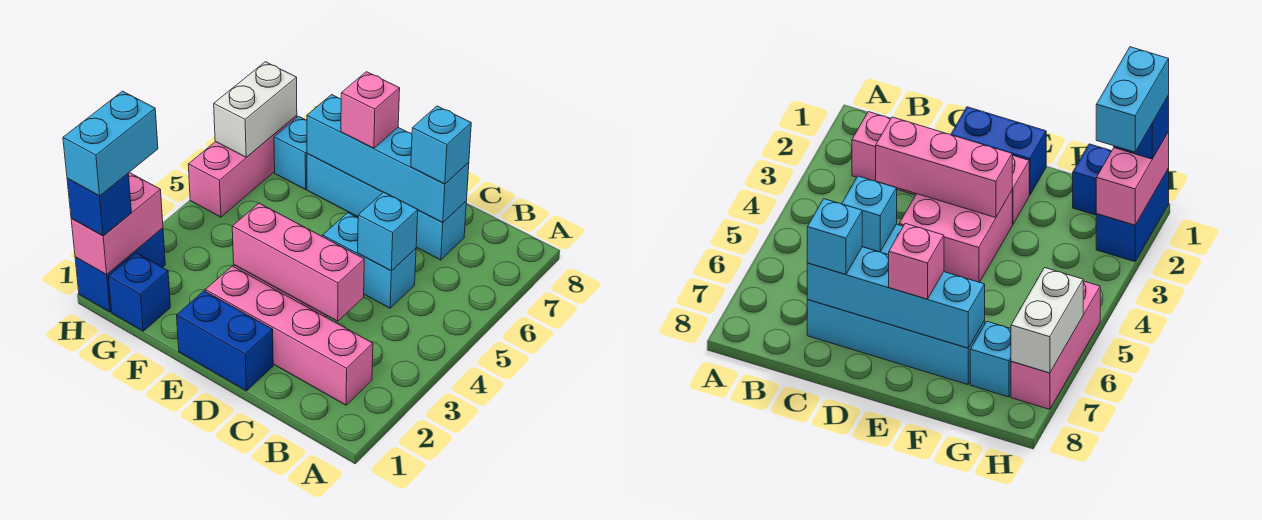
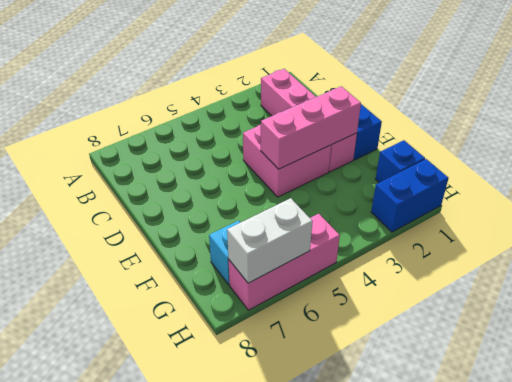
pink brick E2:E4 level 2 -> pink brick C3:E3 level 2
none -> cyan brick C5:D5 level 1
none -> cyan brick C7:F7 level 1
none -> cyan brick C5 level 2

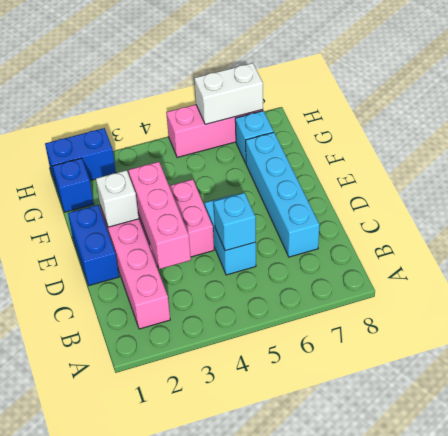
white brick E2 level 2 -> none
none -> cyan brick C7:F7 level 2
none -> pink brick H1:H2 level 2
none -> cyan brick C7 level 3

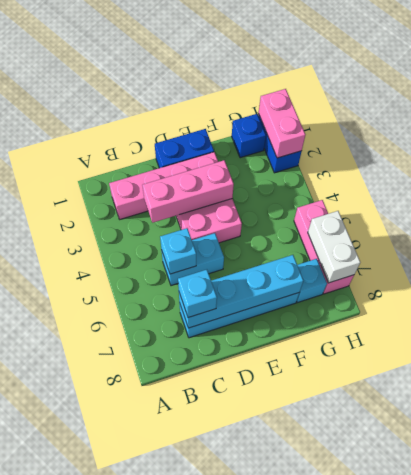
none -> pink brick E7 level 3
none -> blue brick H1 level 3
none -> cyan brick H1:H2 level 4

